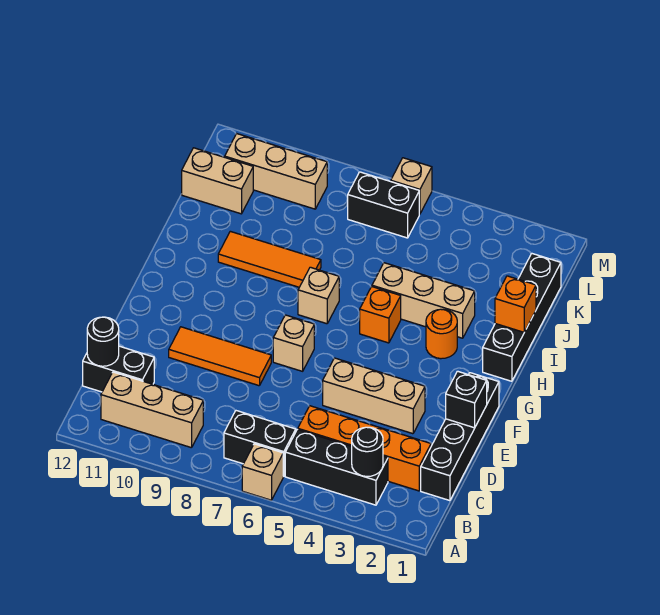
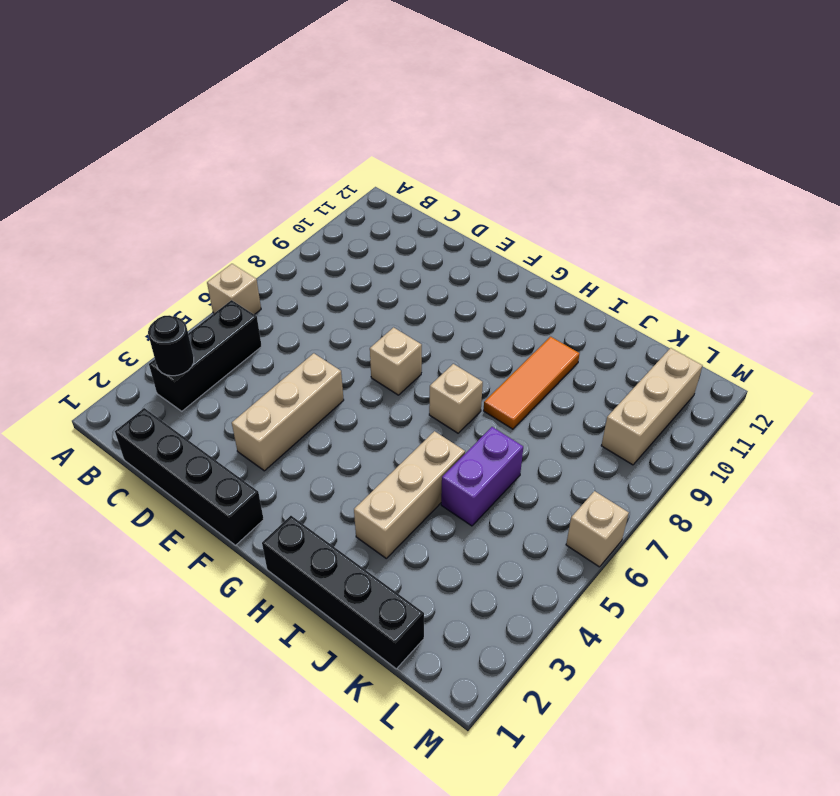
purple brick J5:J6 level 1 -> none
none -> black brick B6:B7 level 1
none -> tan brick B9:B11 level 1
none -> orange brick C2:C5 level 1

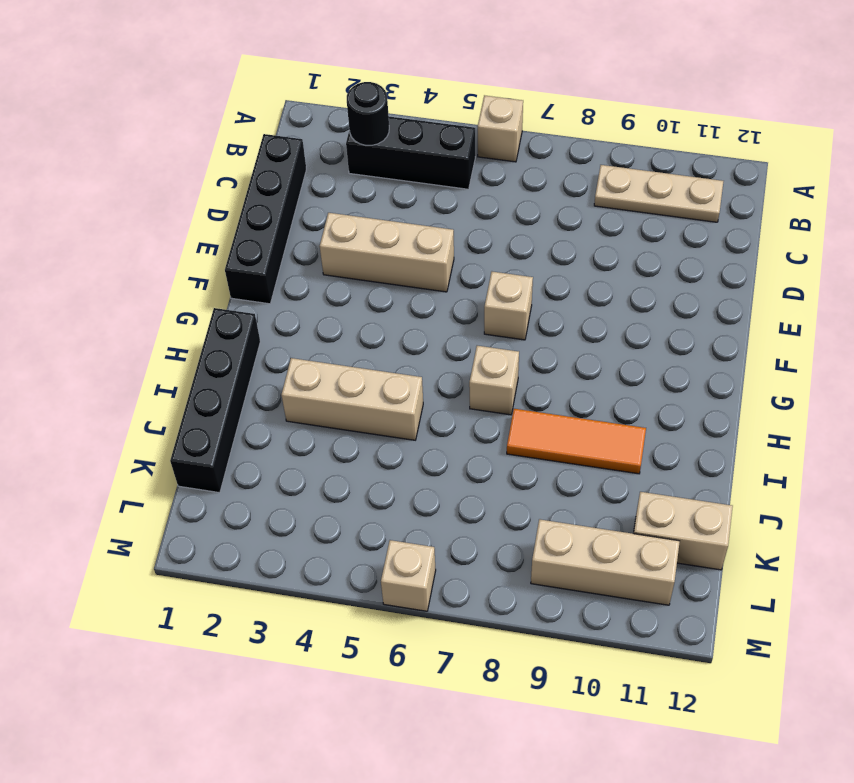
tan plate B9:B11 level 1 -> tan brick B9:B11 level 1
none -> black brick B6:B7 level 1
none -> orange brick C2:C5 level 1
none -> black brick C11:C12 level 1

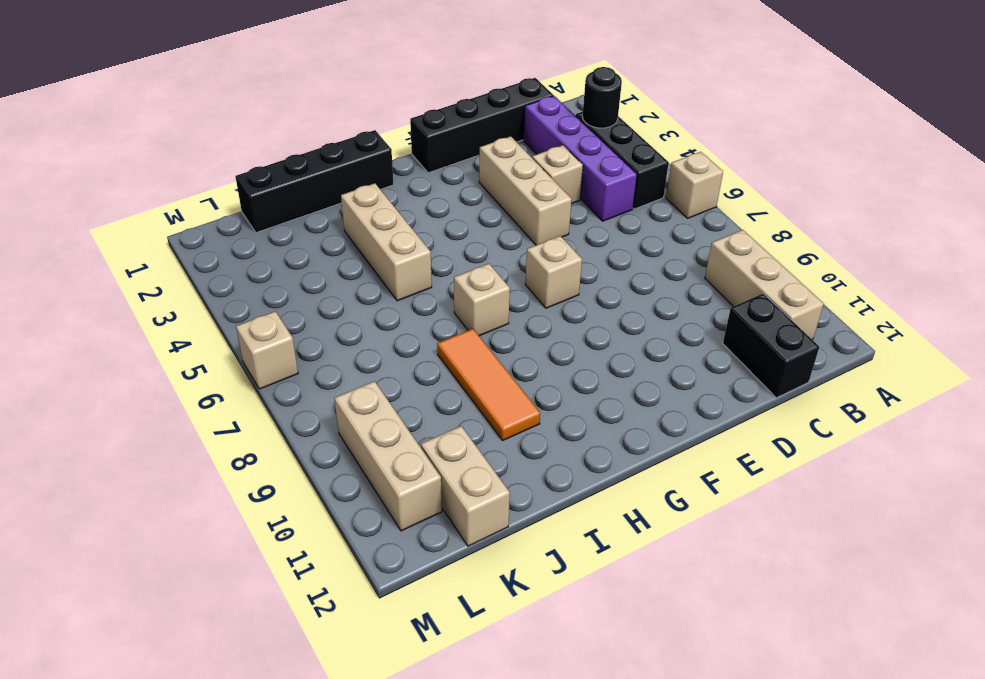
purple brick C2:C5 level 1 -> orange brick C2:C5 level 1
tan brick D4 level 1 -> none
none -> black brick B6:B7 level 1
none -> orange tile E8:E10 level 1
none -> orange round brick H3 level 1

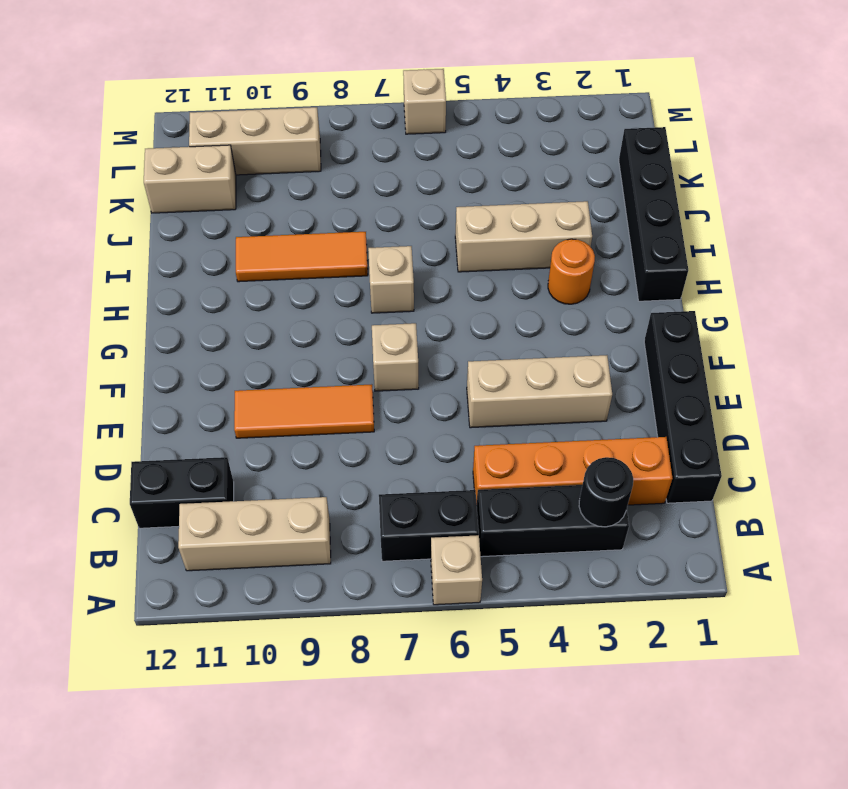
none -> orange brick H5 level 1
none -> black brick L6:L7 level 1
none -> black round brick C12 level 2

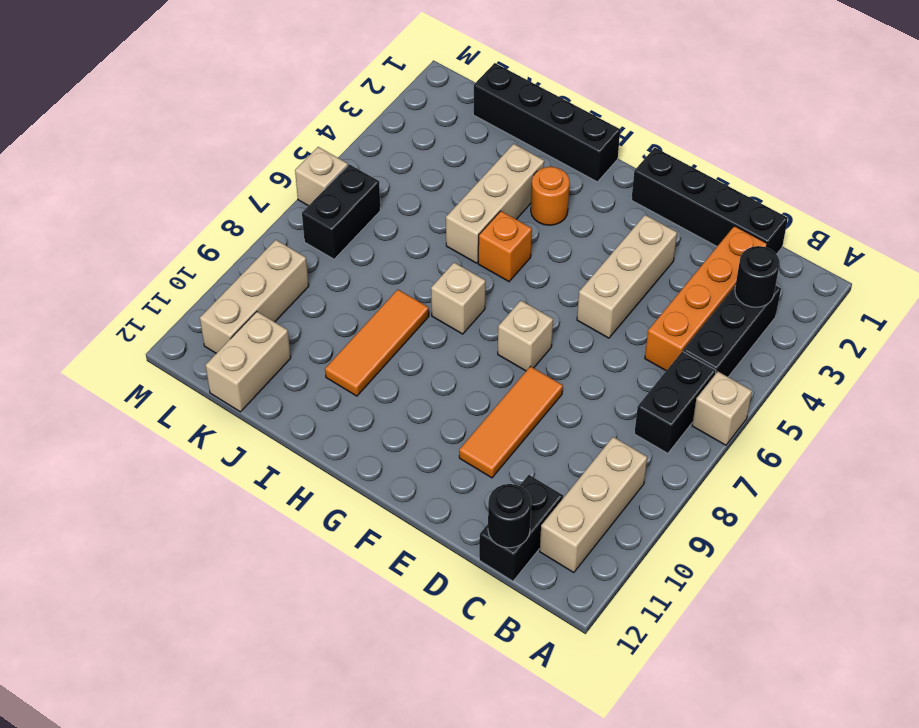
none -> black brick E1 level 2
none -> orange brick I1 level 2

